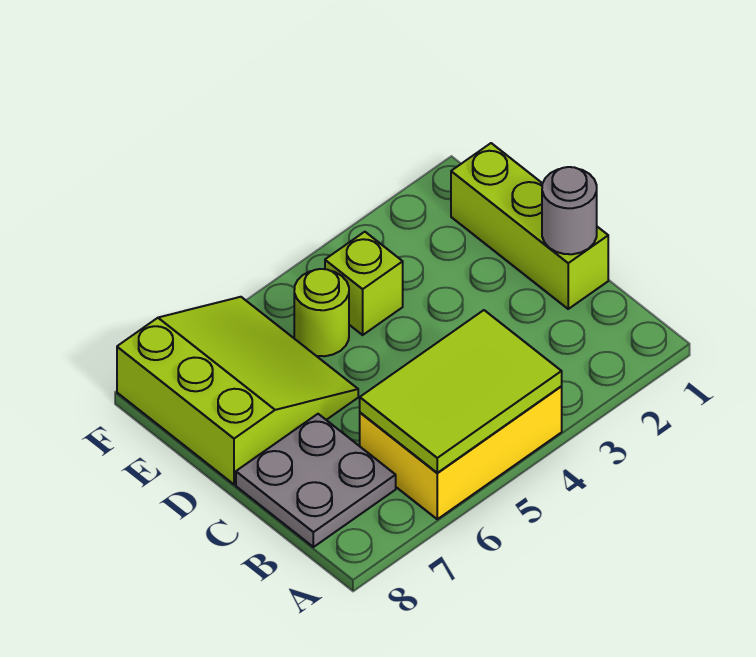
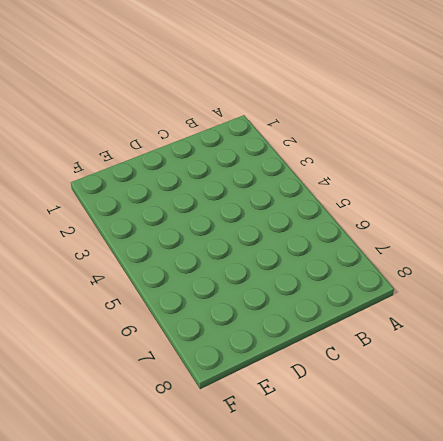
none -> yellow brick A4:B6 level 1
none -> grey plate B7:C8 level 1

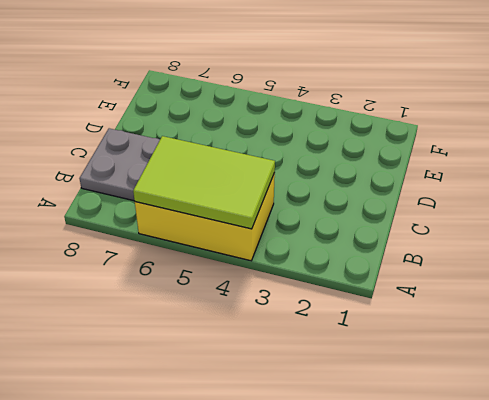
none -> lime brick C1:E1 level 1
none -> lime slope D6:F8 level 1 top 8

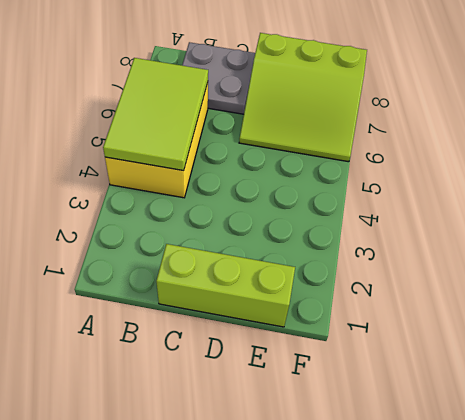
none -> lime brick E4 level 1
none -> lime round brick E5 level 1

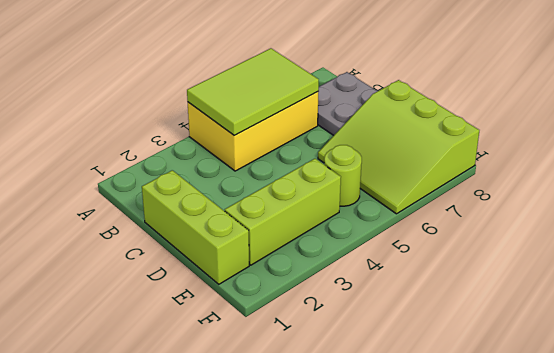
lime brick E2:E4 level 1 -> lime brick E4 level 1
none -> grey round brick C1 level 2

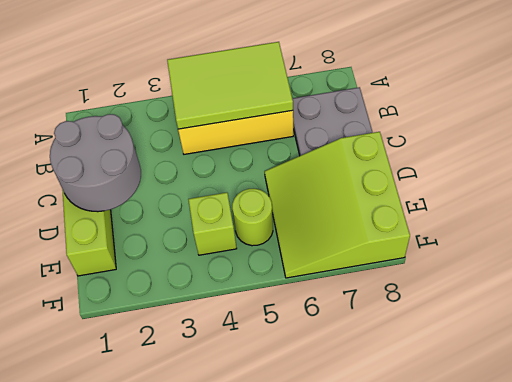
grey round brick C1:D2 level 2 -> grey round brick C1 level 2

